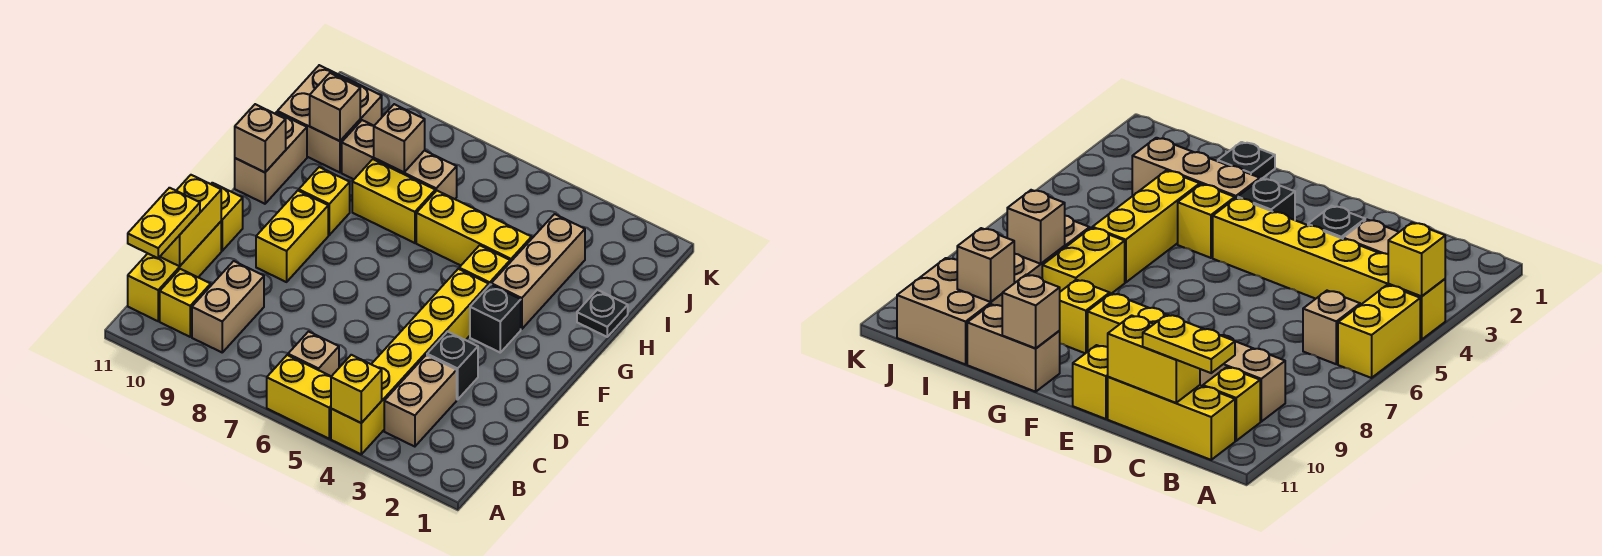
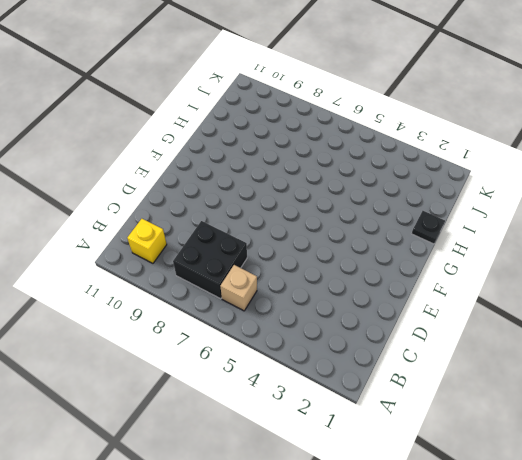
black brick B7:C8 level 1 -> none
none -> yellow brick A4:F4 level 1
none -> yellow brick A5:A6 level 1
none -> tan brick B3:C3 level 1

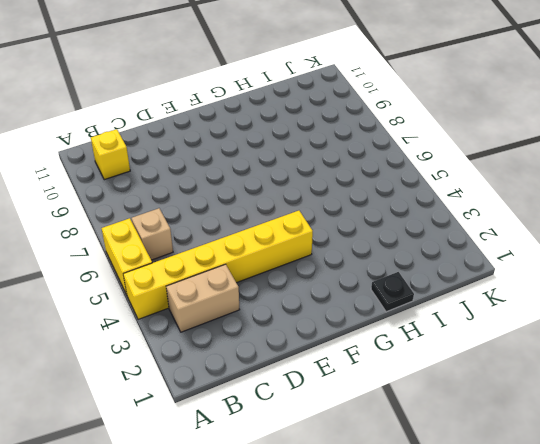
none -> tan brick B9:C9 level 1
none -> yellow brick B11:D11 level 1
none -> black brick D3 level 1

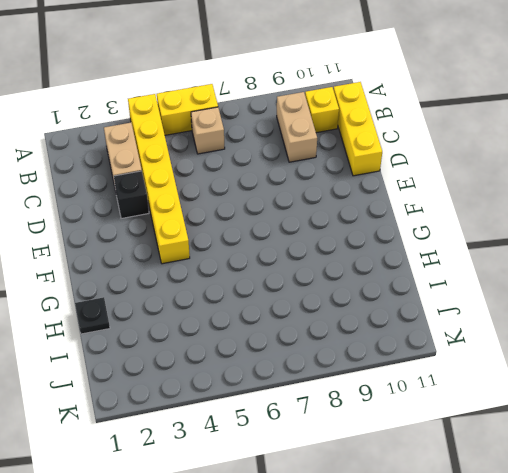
none -> yellow brick E9:F9 level 1
none -> yellow brick E11 level 1
none -> black brick F3 level 1

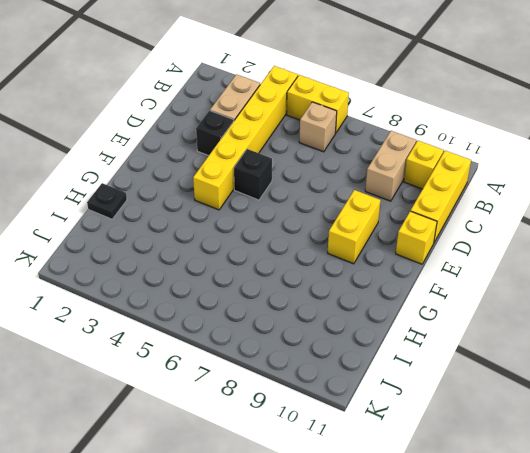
black brick E5 level 1 -> black brick F3 level 1
none -> tan brick G3:I3 level 1
none -> yellow brick G4 level 1
none -> yellow brick G9 level 1

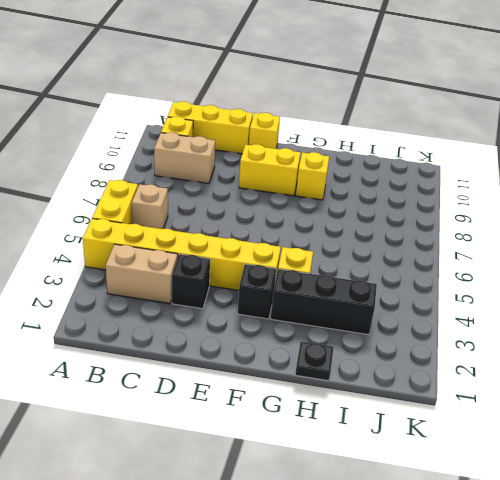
black brick G3:I3 level 1 -> tan brick G3:I3 level 1
none -> tan brick G11:H11 level 1
none -> yellow brick H4:H6 level 1
none -> yellow brick H7:H8 level 1

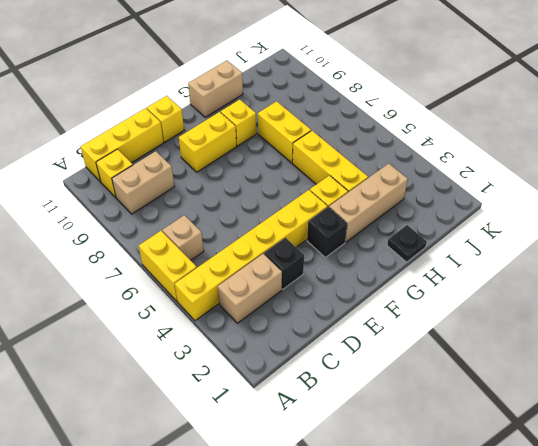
none -> tan brick I7:I9 level 1
none -> tan brick I10:J11 level 1
none -> yellow brick A4 level 2

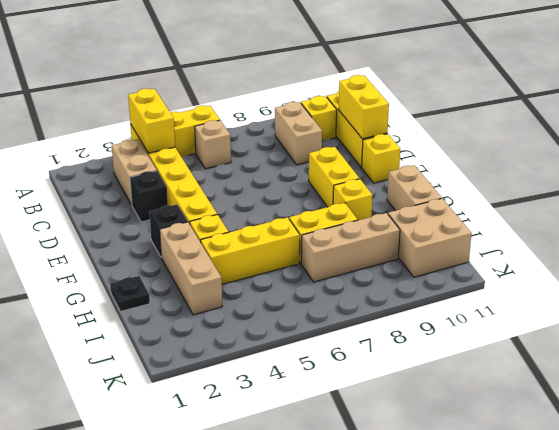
yellow brick A4:B4 level 2 -> yellow brick A4 level 2
none -> tan brick G11 level 2
none -> tan brick I8 level 2
none -> tan brick I10 level 2

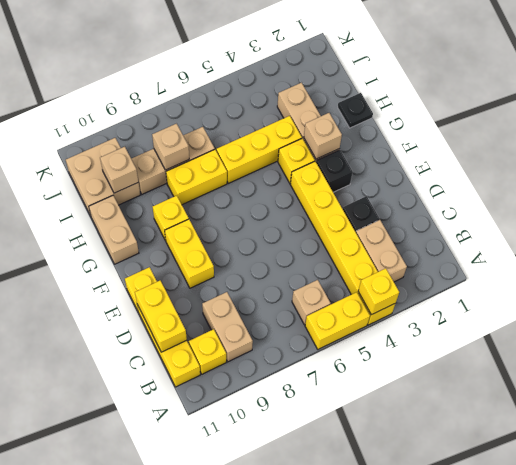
tan brick G3 level 2 -> tan brick G11 level 2
none -> yellow plate B11:C11 level 3

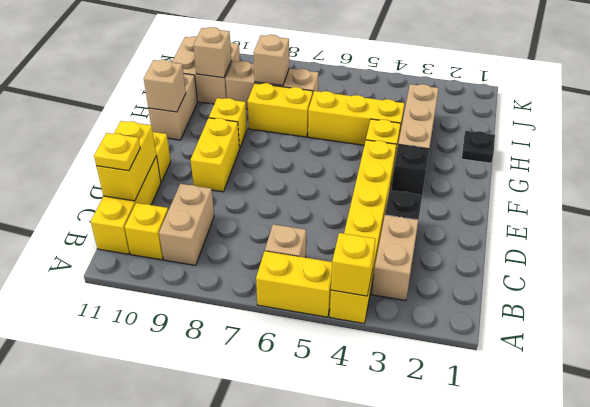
yellow plate C11 level 3 -> yellow plate B11:C11 level 3

